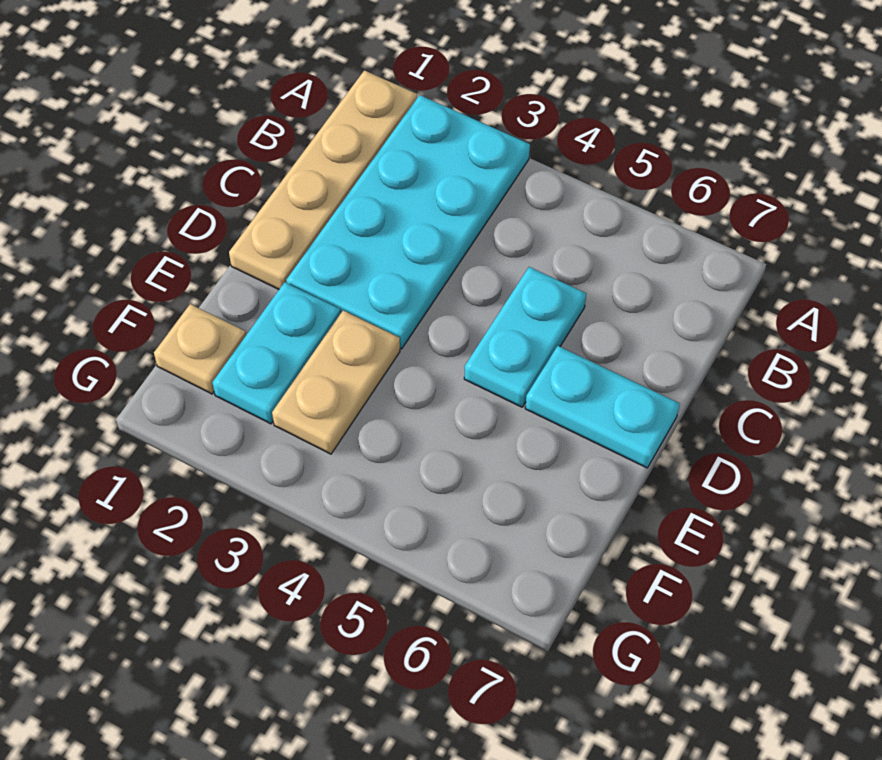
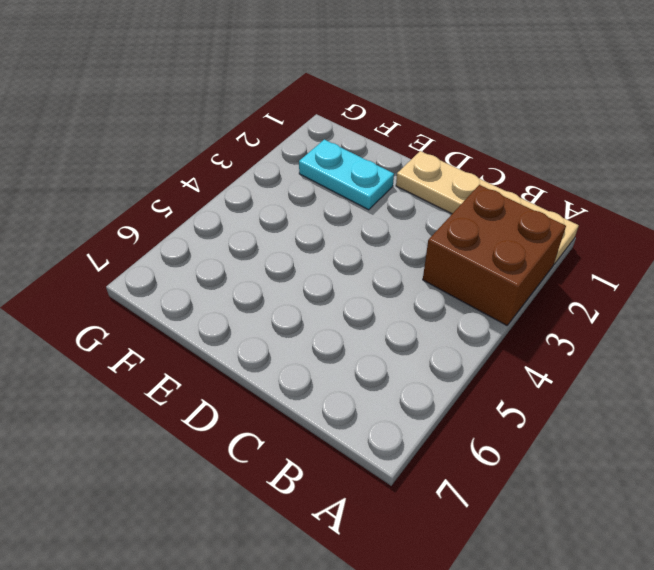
brown brick A2:B3 level 1 -> cyan plate A2:D3 level 1
none -> cyan plate C5:D5 level 1
none -> cyan plate D6:D7 level 1

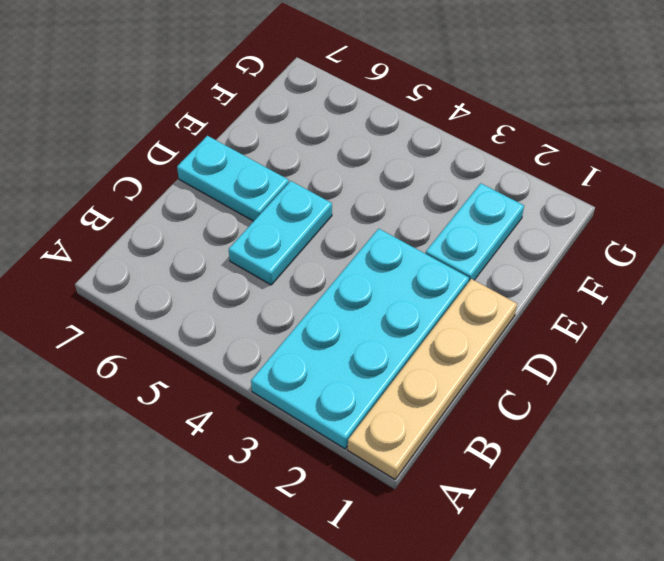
none -> tan plate E3:F3 level 1
none -> tan plate F1 level 1

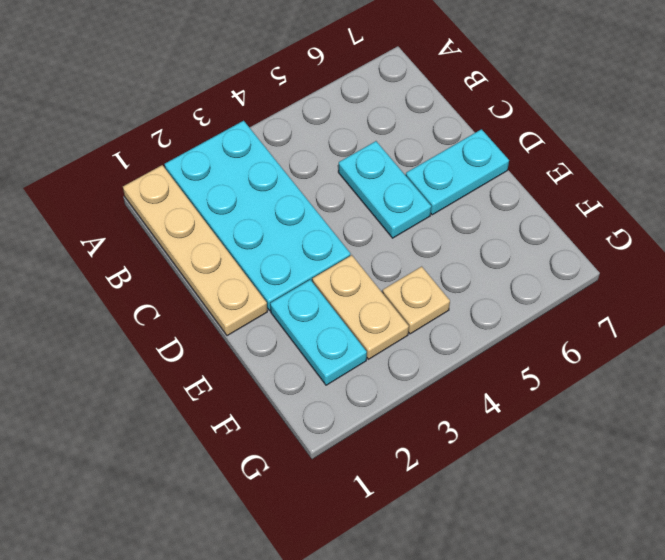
tan plate F4 level 1 -> tan plate F1 level 1

